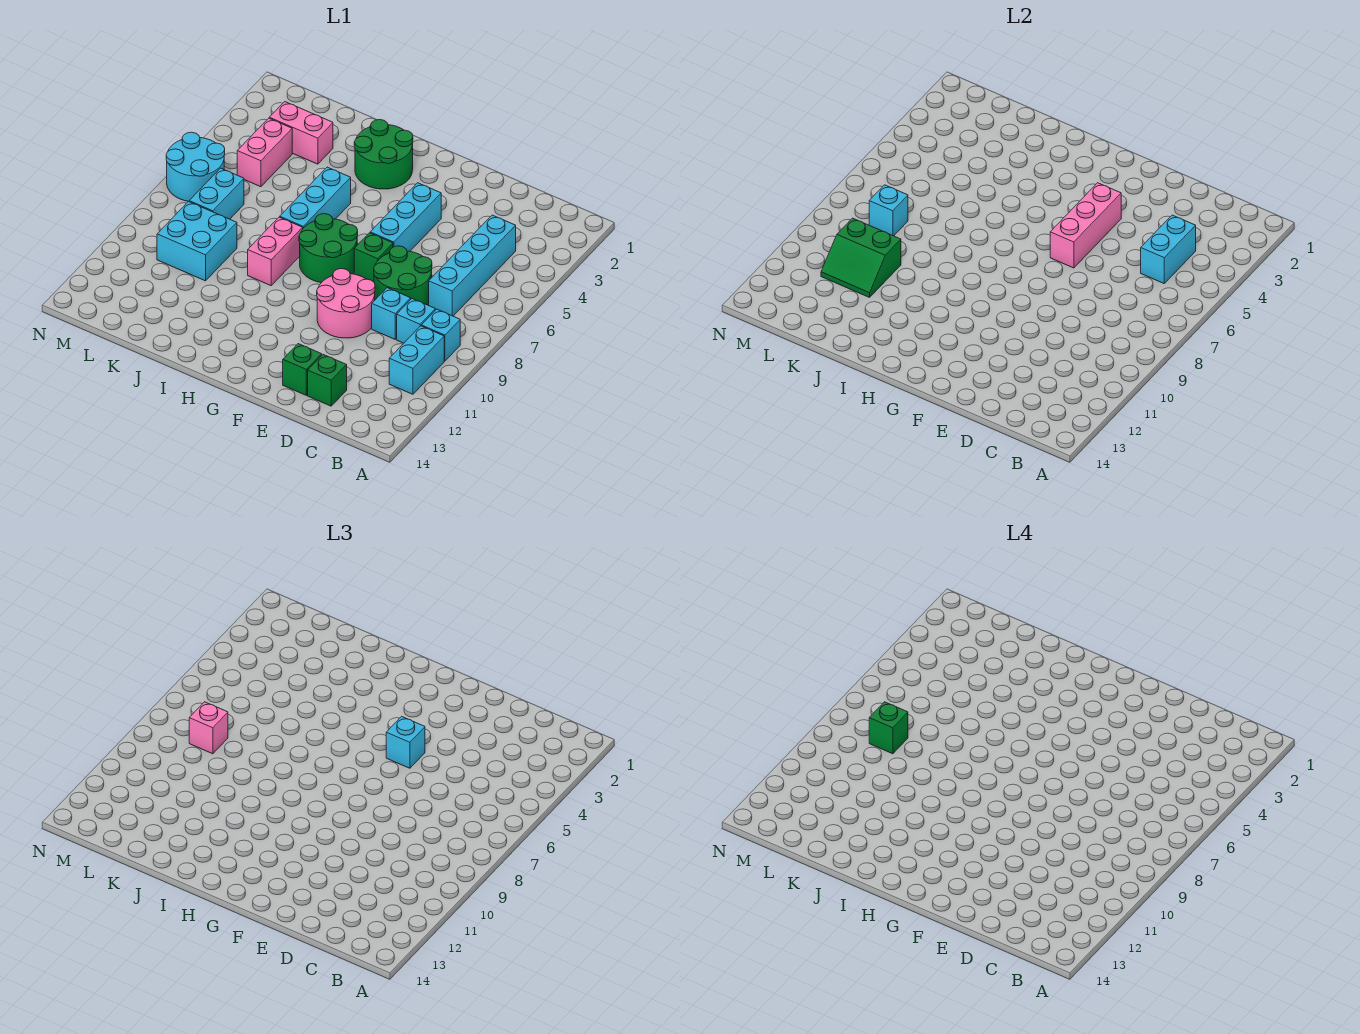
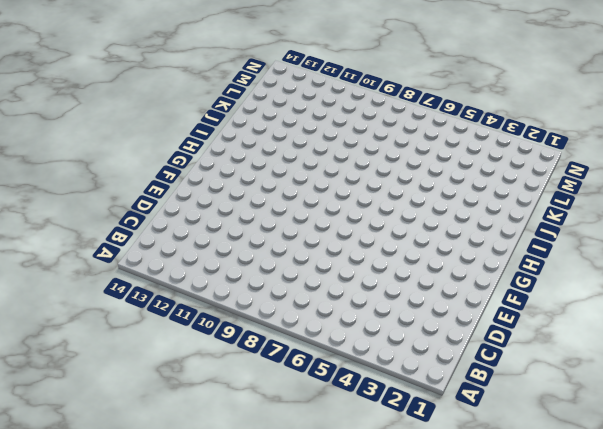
none -> cyan brick B9 level 1
none -> cyan brick B10:B11 level 1
none -> cyan brick C4:C7 level 1

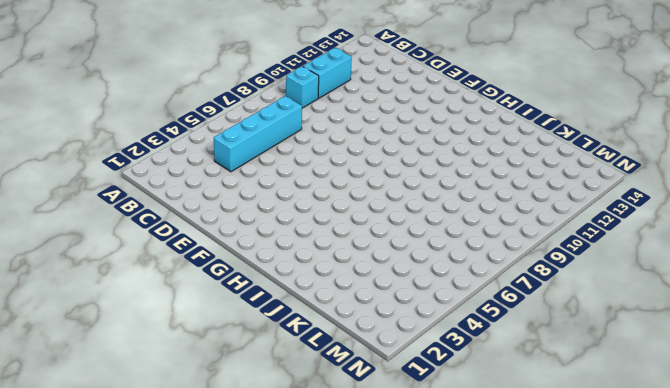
none -> cyan brick C9 level 1
none -> green round brick D7:E8 level 1
none -> cyan brick D9 level 1

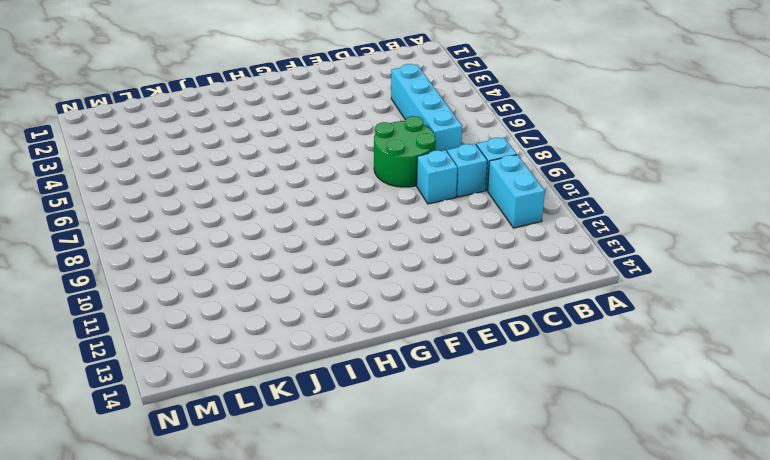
none -> green brick D13 level 1
none -> pink round brick E9:F10 level 1
none -> green brick E13 level 1

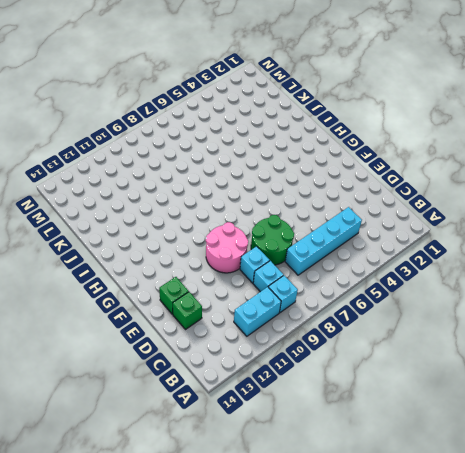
none -> cyan brick F4:F6 level 1
none -> green brick F7 level 1
none -> green round brick G7:H8 level 1

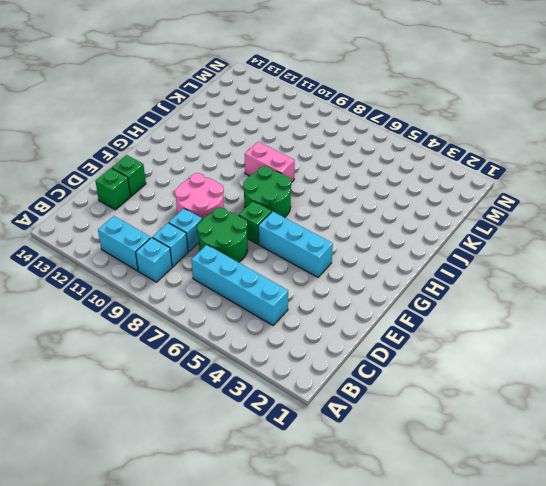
none -> green round brick H2:I3 level 1
none -> cyan brick I5:I7 level 1
none -> pink brick K3:L3 level 1

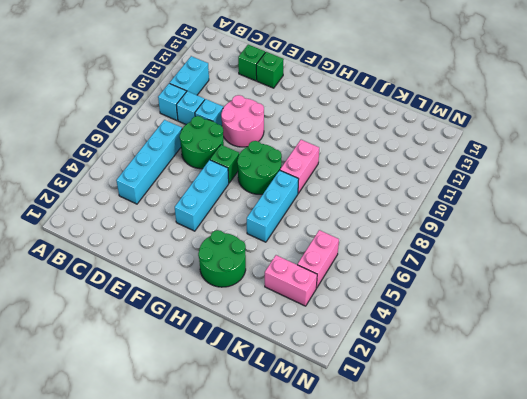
none -> cyan brick K9:L10 level 1
none -> cyan brick L7:L8 level 1
none -> cyan round brick M6:N7 level 1

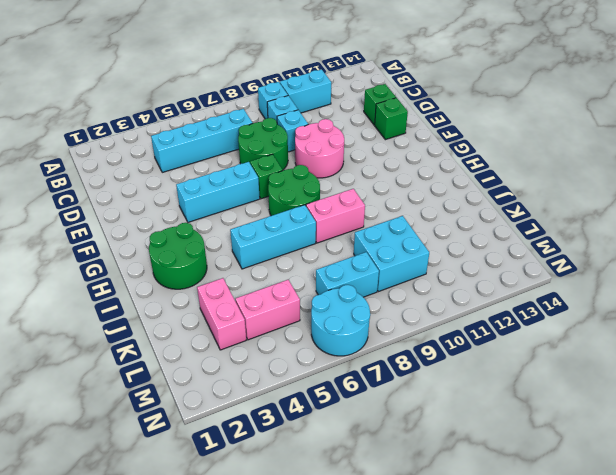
none -> cyan brick C4:C5 level 2
none -> pink brick F4:F6 level 2
none -> green slope K10:L11 level 2 top 10

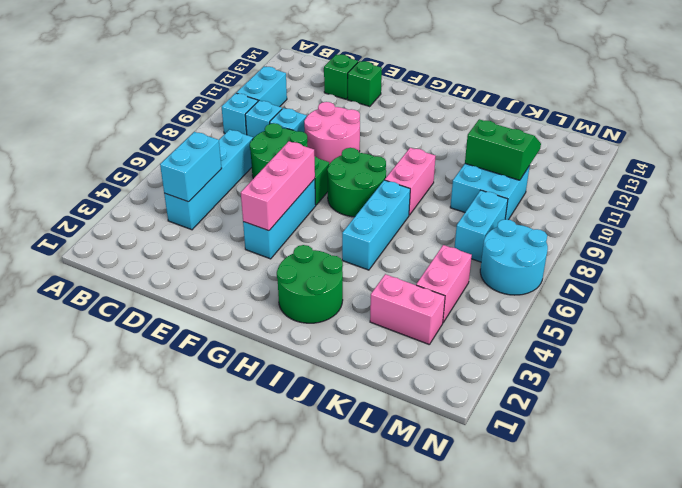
none -> cyan brick L8 level 2
none -> cyan brick F5 level 3
none -> pink brick L8 level 3

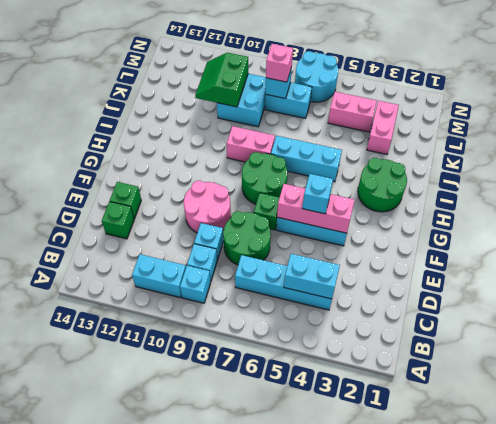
none -> green brick L8 level 4

